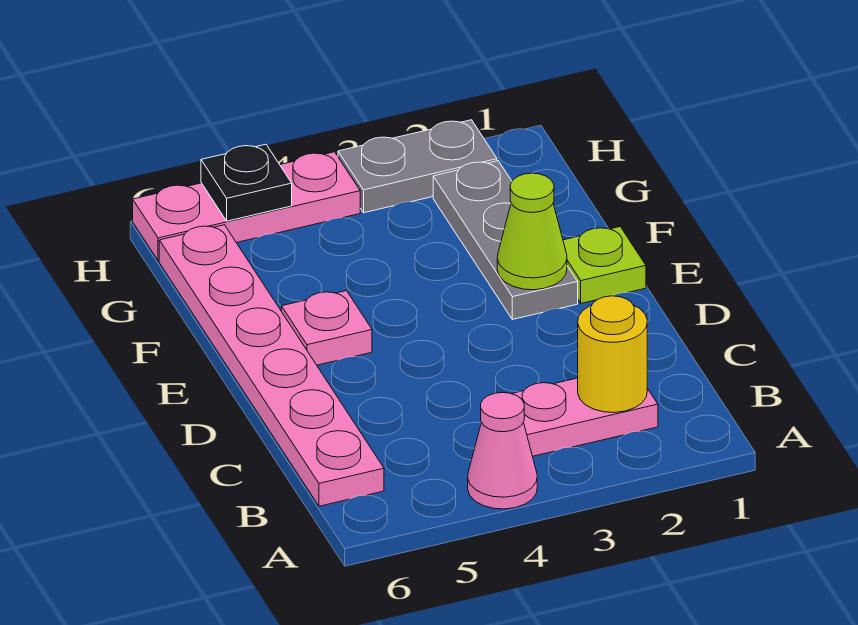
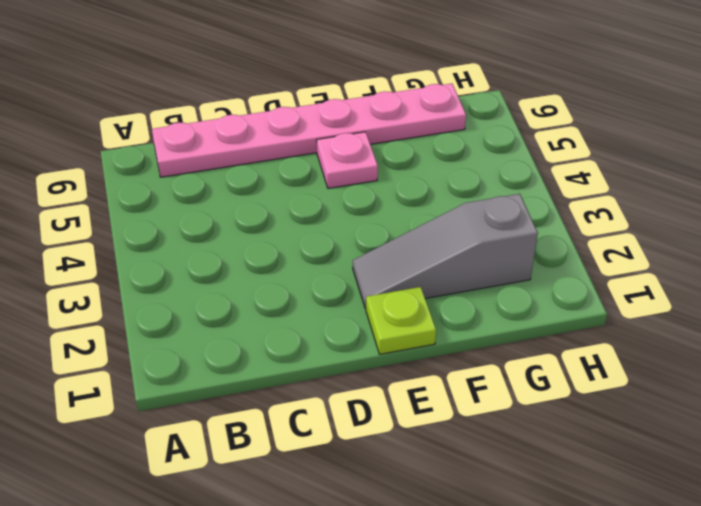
grey slope E2:G2 level 1 top G -> grey plate E2:G2 level 1
none -> pink cone A4 level 1
none -> pink plate B2:B3 level 1

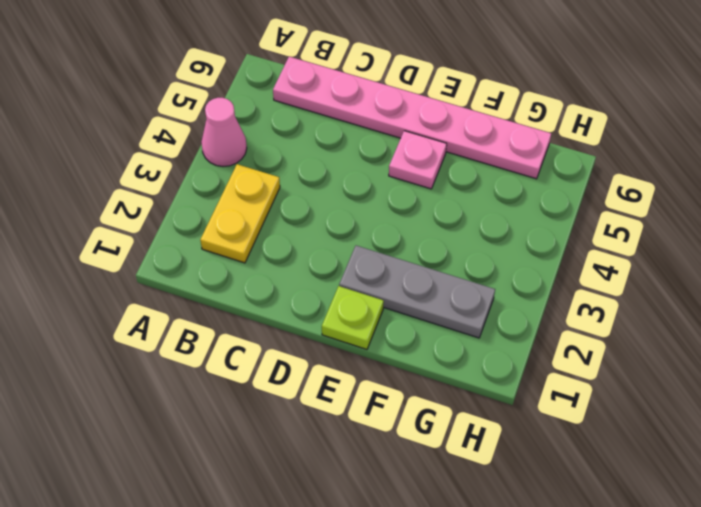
yellow plate B2:B3 level 1 -> pink plate B2:B3 level 1
none -> grey plate H2:H3 level 1
none -> pink plate H4:H6 level 1

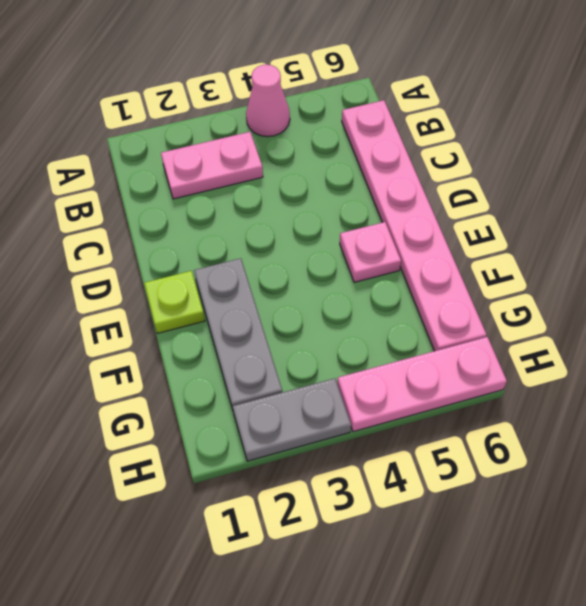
none -> yellow round brick B2 level 2
none -> lime cone E2 level 2

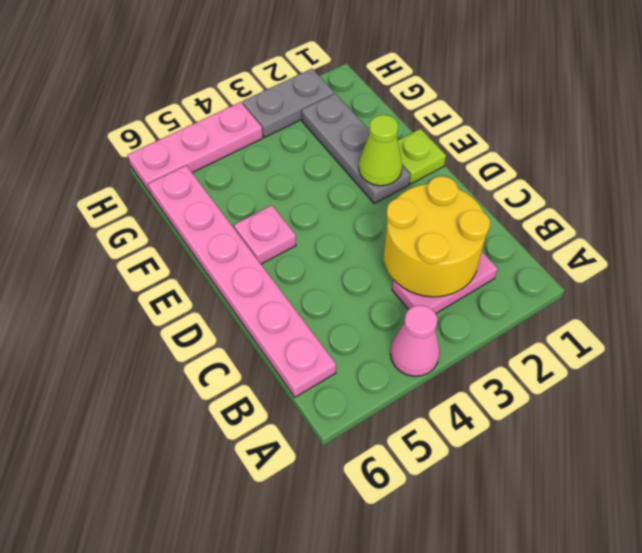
yellow round brick B2:C3 level 2 -> yellow round brick B2 level 2
none -> black plate H5 level 2

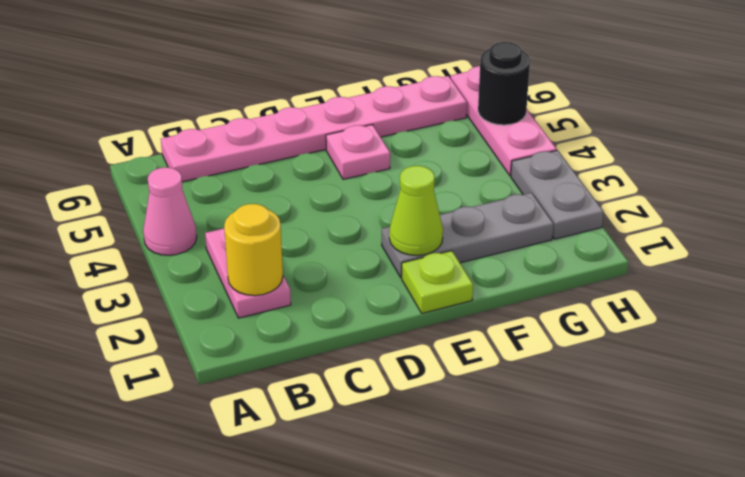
black round brick H5 level 2 -> black plate H5 level 2

